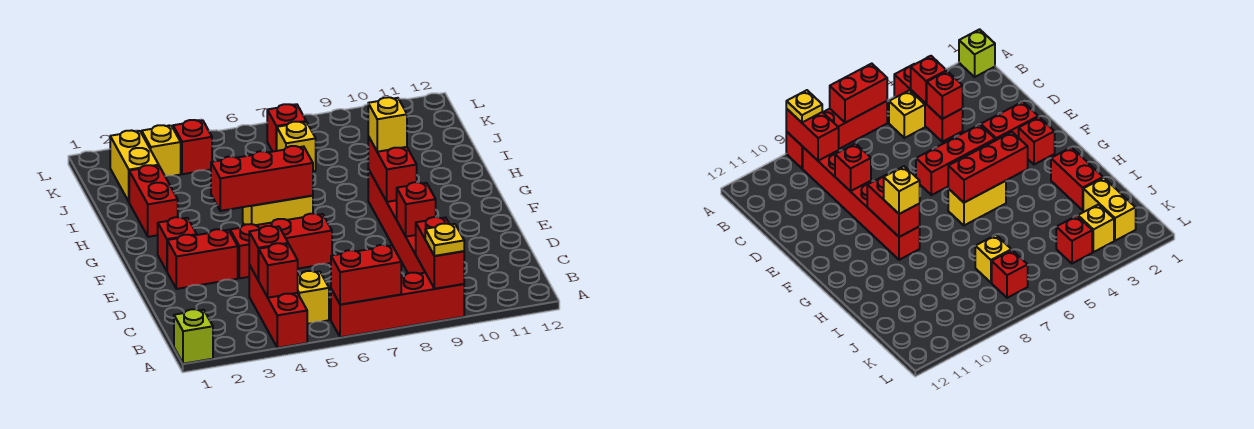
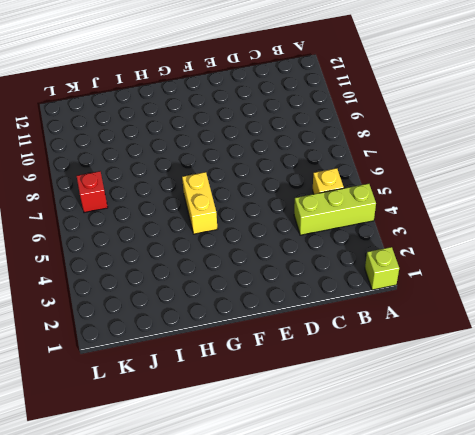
lime brick A4:C4 level 1 -> red brick A4:C4 level 1
none -> red brick A6:A9 level 1
none -> red brick B9:G9 level 1
none -> red brick E2:E3 level 1

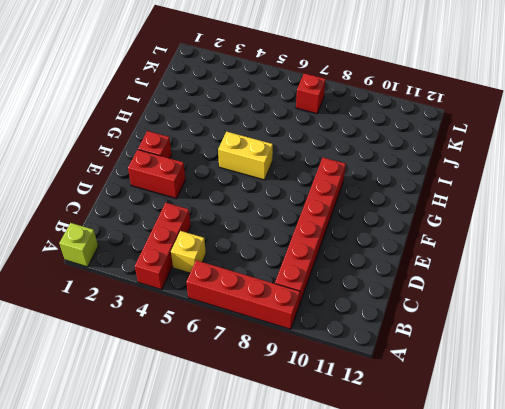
none -> red brick E4:E6 level 1
none -> red brick H2:I2 level 1
none -> yellow brick J2:K2 level 1

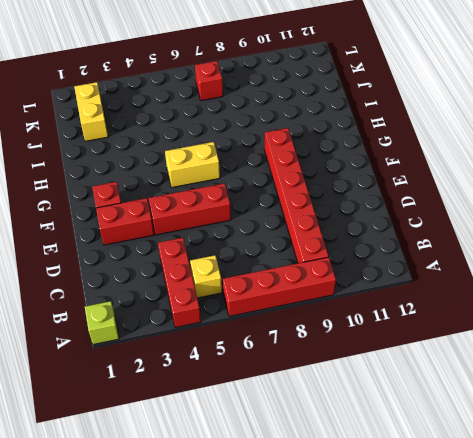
none -> red brick H2:I2 level 1
none -> yellow brick J7 level 1
none -> yellow brick K3 level 1

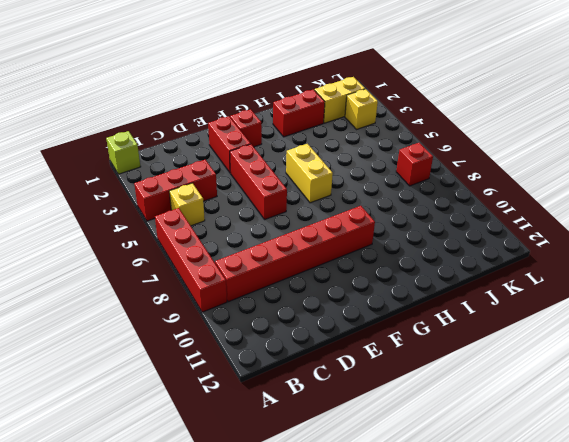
none -> yellow brick J7 level 1
none -> red brick K4 level 1
none -> red brick A6:A7 level 2

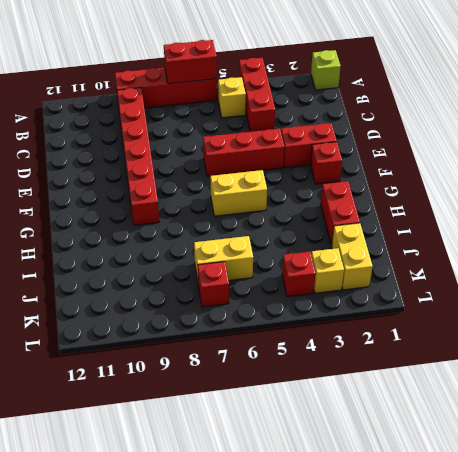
yellow brick J6:J7 level 1 -> yellow brick J7 level 1
none -> red brick A9:B9 level 2
none -> red brick B4 level 2
none -> red brick C4 level 2

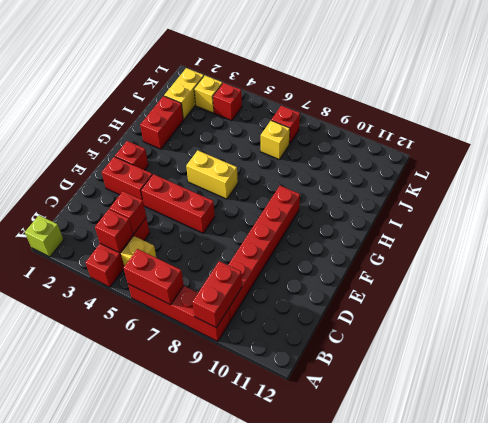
none -> red brick D9 level 2
none -> red brick F9:G9 level 2
none -> red brick G4:G6 level 2

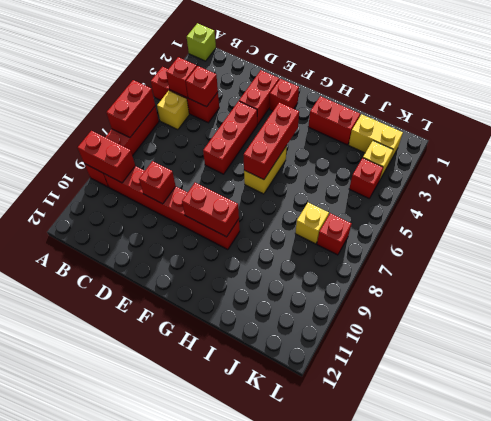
none -> yellow plate A9 level 3
none -> yellow brick G9 level 3

